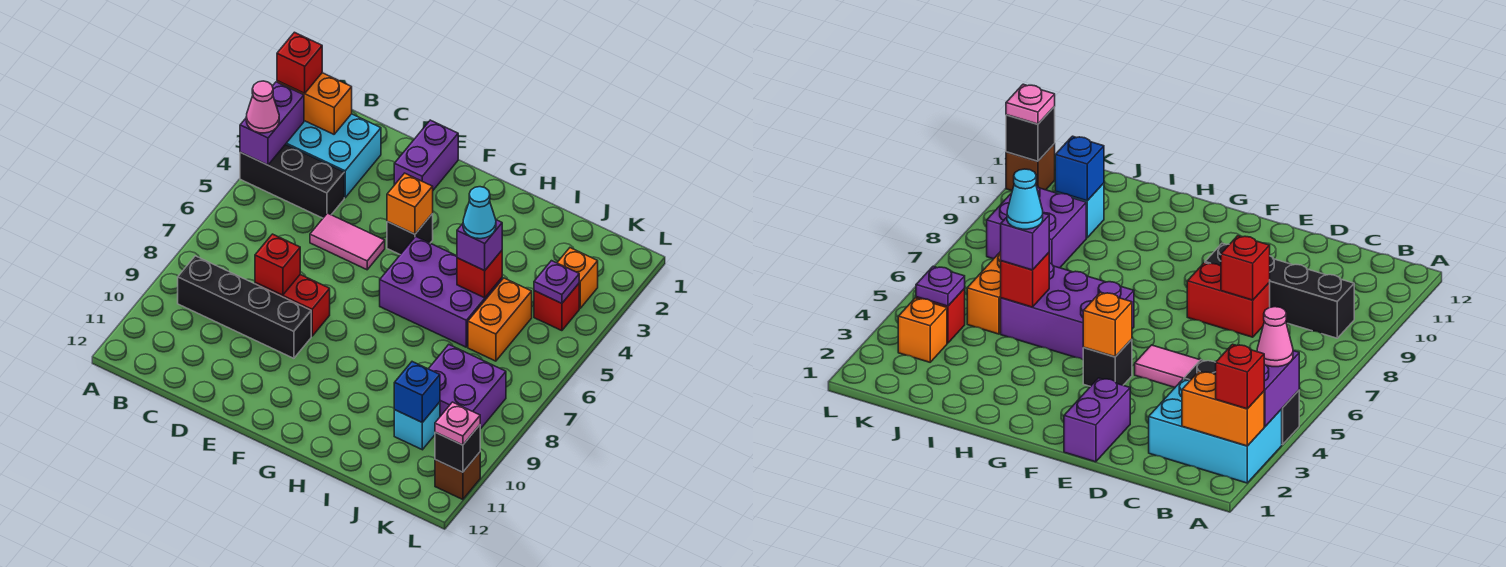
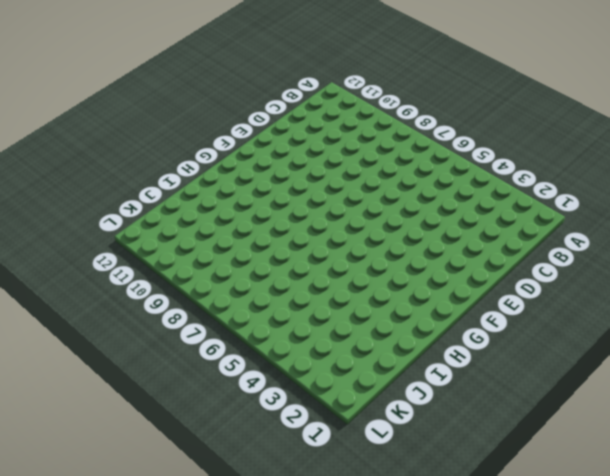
none -> cyan brick A2:C3 level 1
none -> black brick A4:C4 level 1
none -> black brick B9:E9 level 1

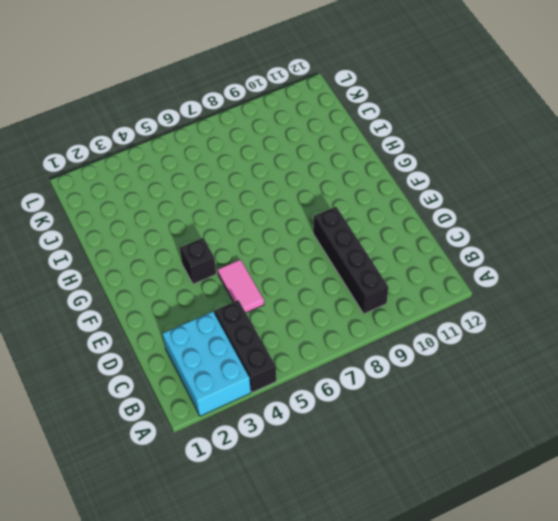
none -> red brick D8:E8 level 1
none -> purple brick E1:E2 level 1
none -> purple brick G5:I6 level 1

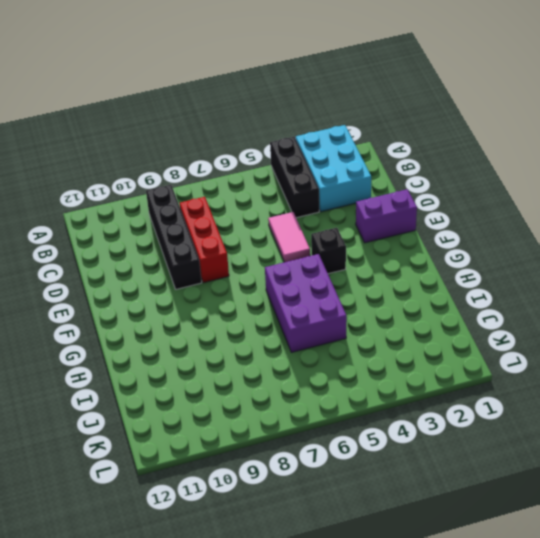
red brick C8:E8 level 1 -> red brick D8:E8 level 1
none -> orange brick J5:J6 level 1
none -> purple brick J8:K9 level 1
none -> cyan brick J10 level 1

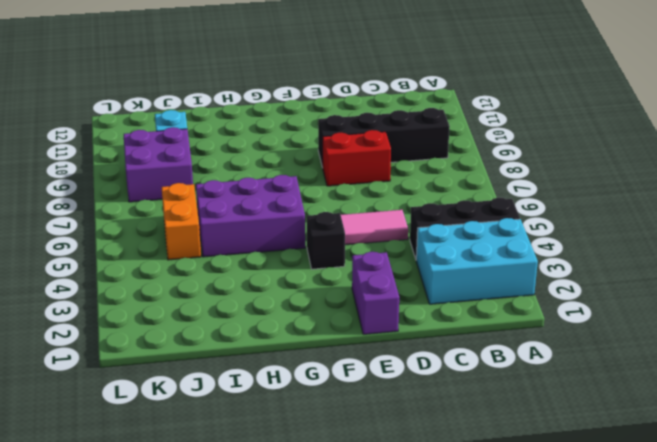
none -> orange brick K3 level 1
none -> red brick K4 level 1
none -> brown brick L11 level 1

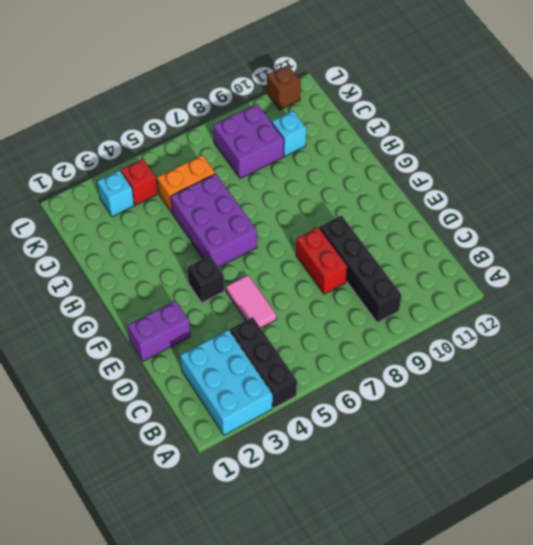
cyan brick K3 level 1 -> orange brick K3 level 1
none -> orange brick A2:B2 level 2
none -> purple brick A3:A4 level 2
none -> red brick D8 level 2

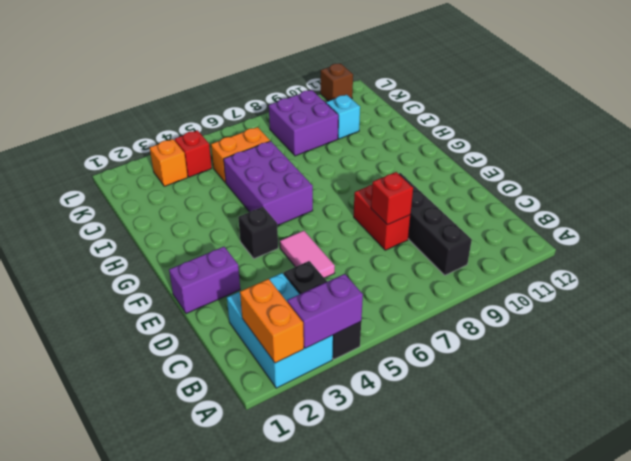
none -> orange brick F4 level 2
none -> red brick I5 level 2
none -> blue brick J10 level 2

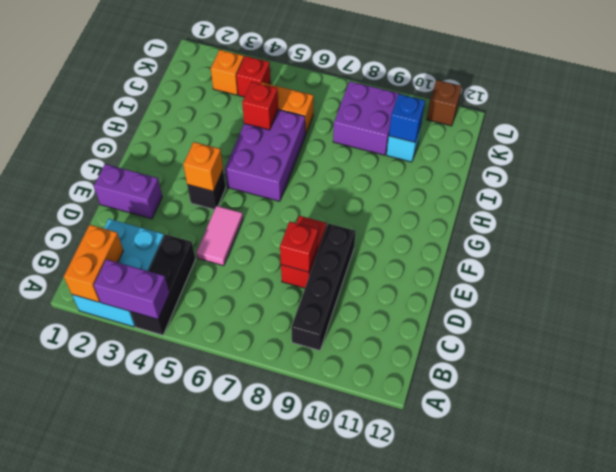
none -> purple plate K4 level 2
none -> black brick L11 level 2
none -> red brick A2 level 3

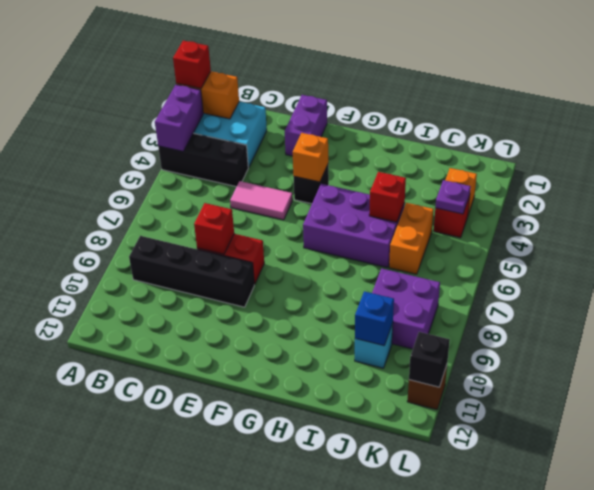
none -> pink cone A4 level 3
none -> purple brick I5 level 3
none -> pink plate L11 level 3

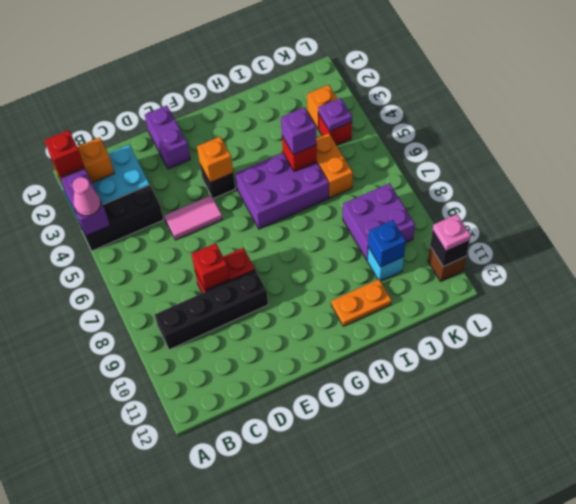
orange plate H11:I11 level 1 -> none
none -> cyan cone I5 level 4

